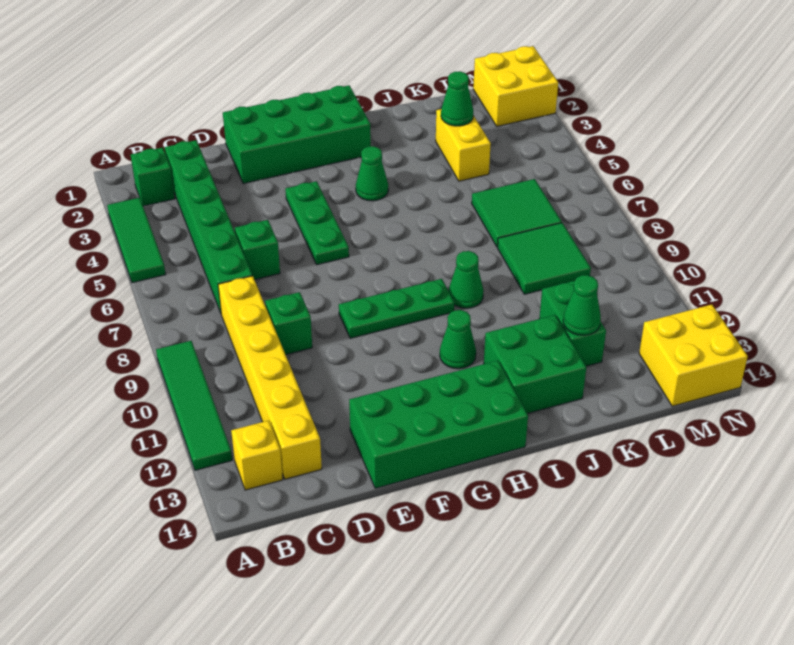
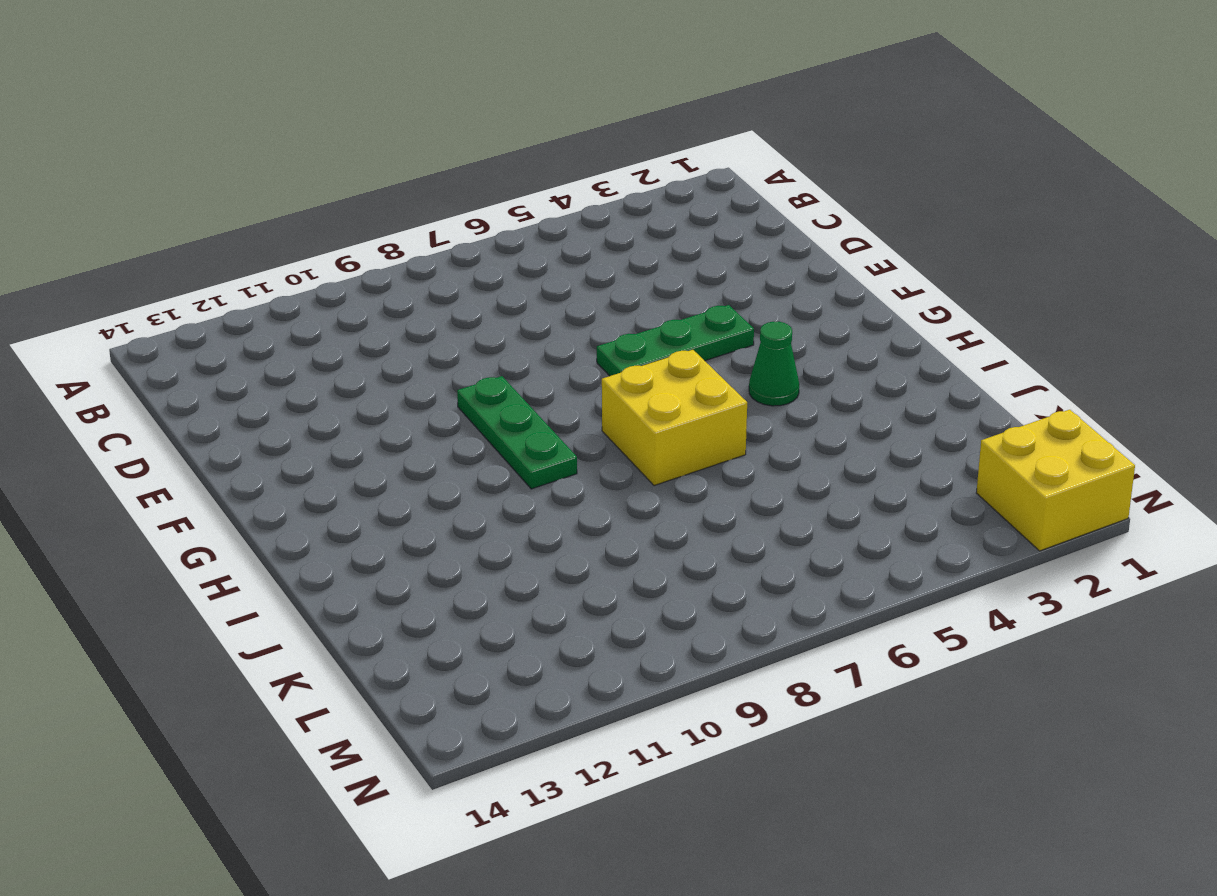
yellow brick H6:I7 level 1 -> yellow brick M13:N14 level 1
none -> green tile A3:A5 level 1
none -> green tile A9:A12 level 1
none -> green brick B2 level 1

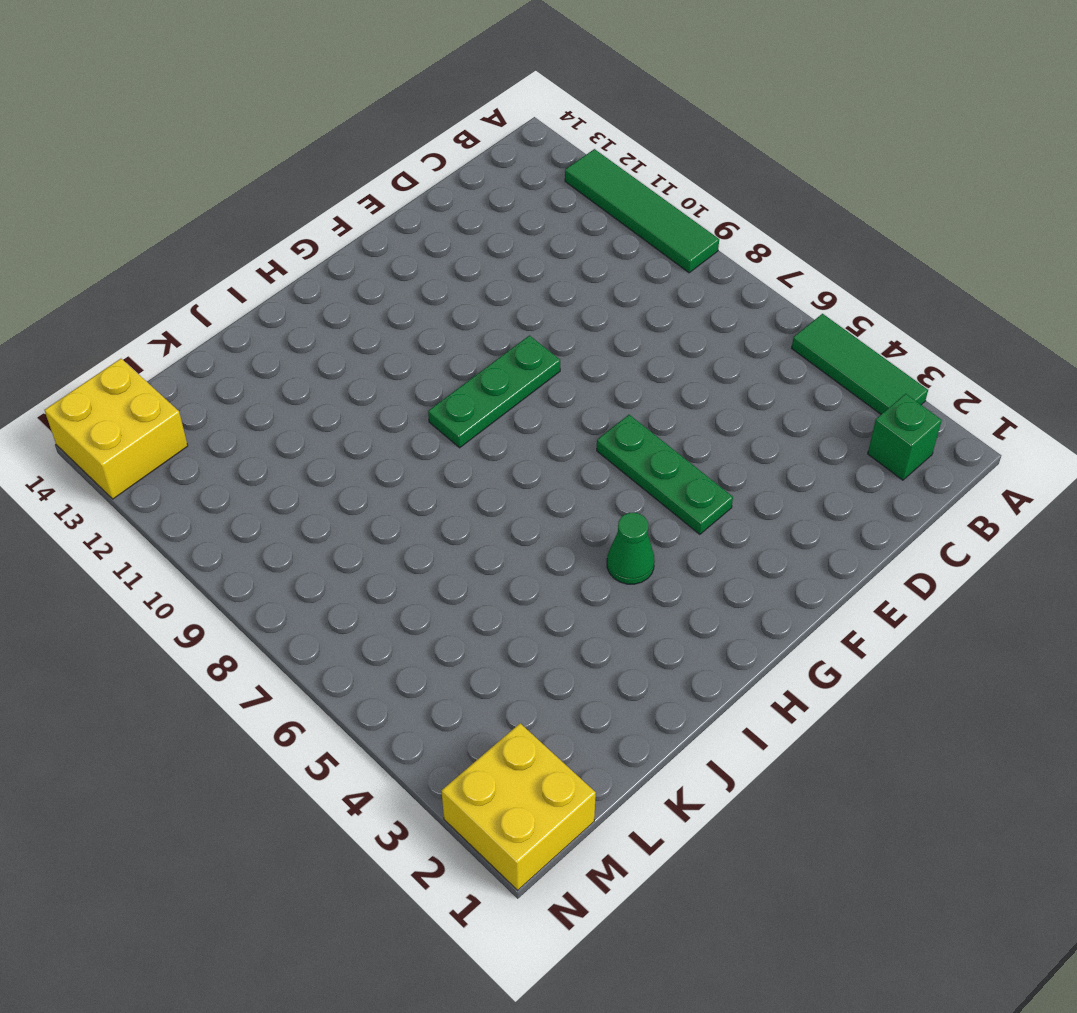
none -> yellow brick B13 level 1
none -> green brick C2:C7 level 1
none -> yellow brick C8:C13 level 1

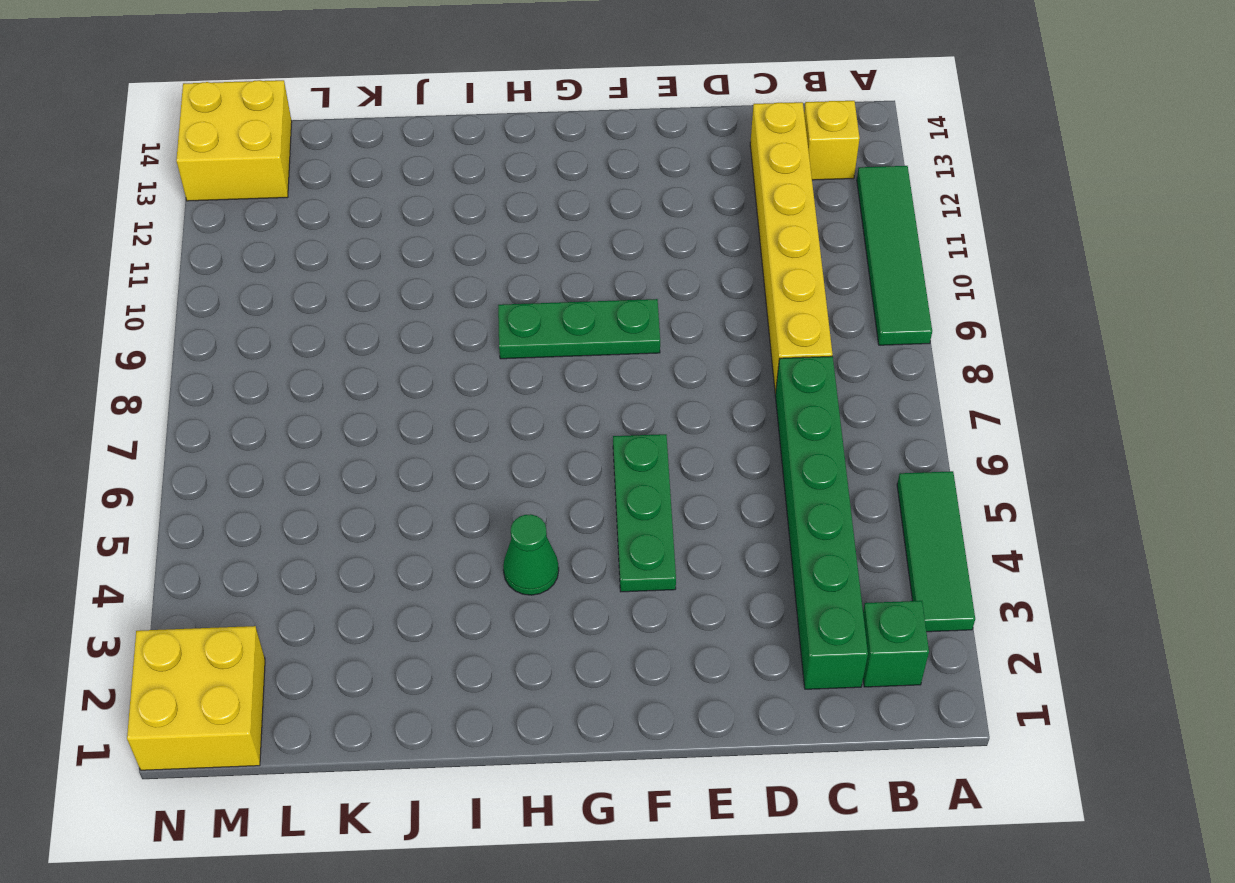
none -> green brick D6 level 1
none -> green brick D9 level 1
none -> green brick E1:H2 level 1

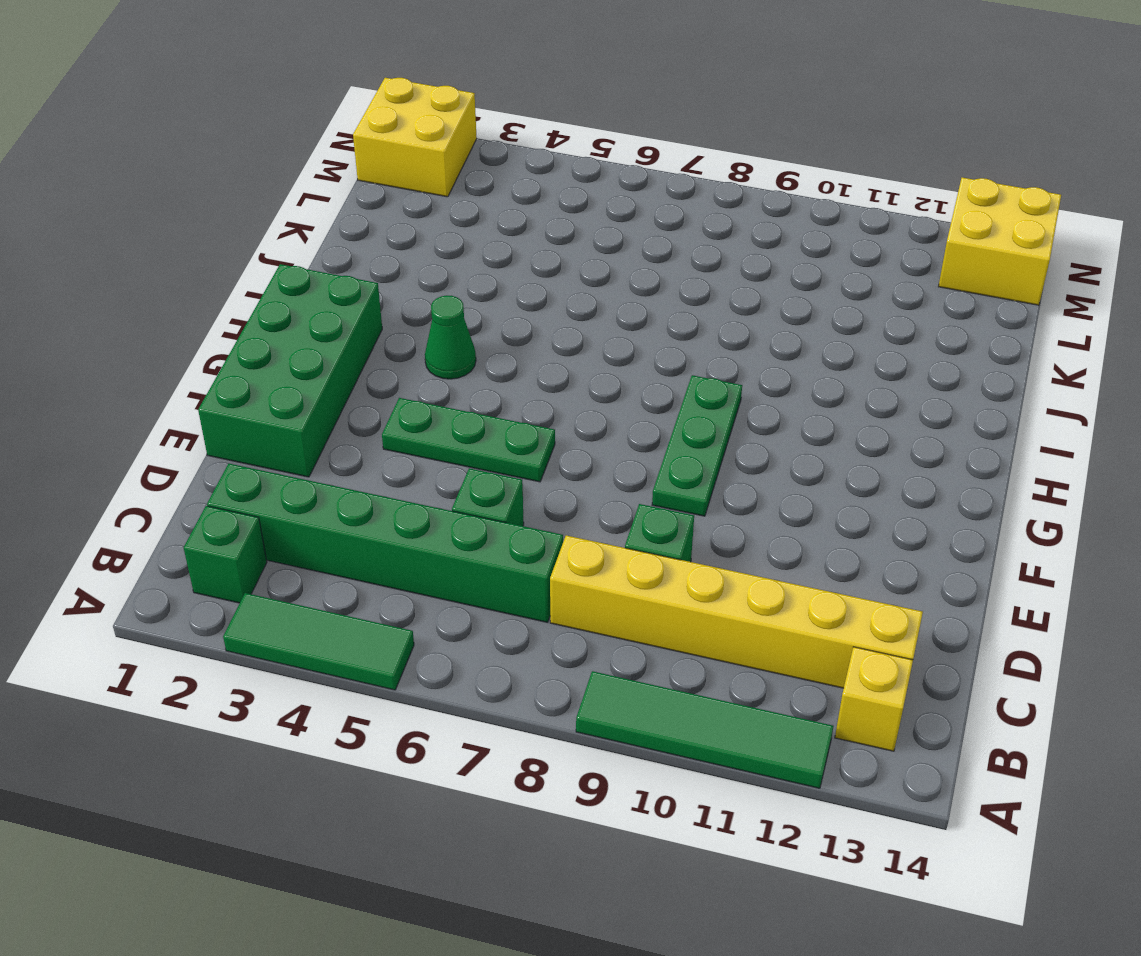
none -> green brick E13:H14 level 1
none -> green cone H11 level 1
none -> green cone I9 level 1

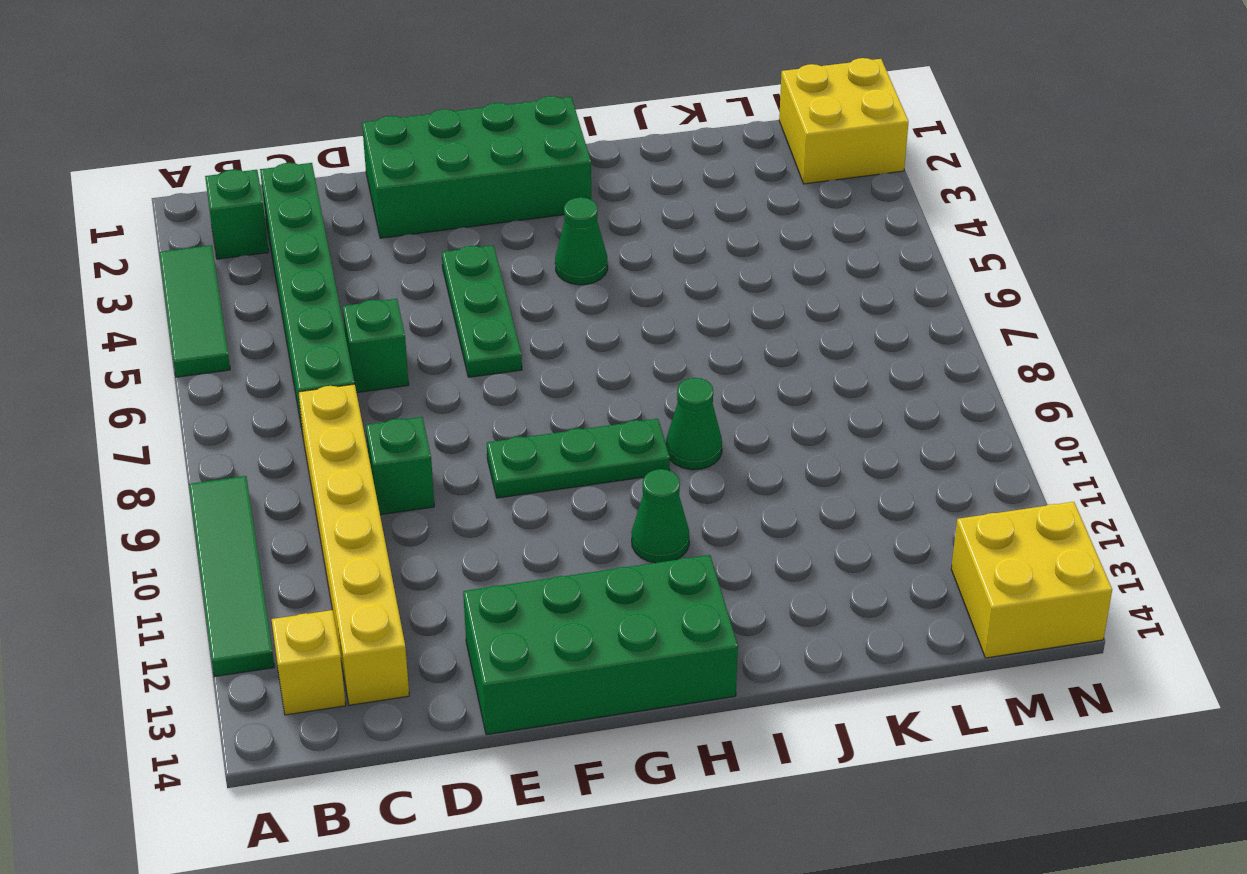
none -> green brick I12:J13 level 1
none -> yellow brick K3:K4 level 1
none -> green tile K6:L7 level 1

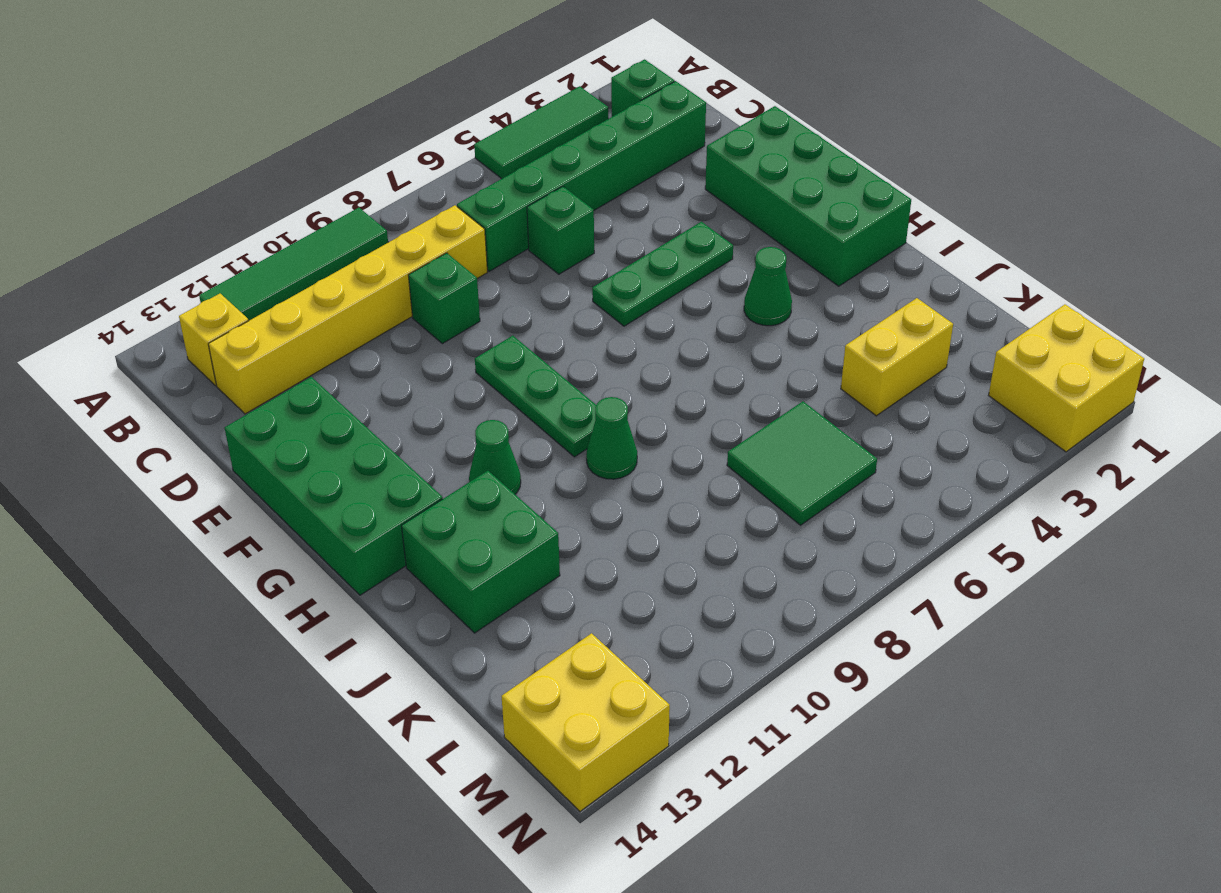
none -> green tile K8:L9 level 1
none -> green brick K11:K12 level 1
none -> green cone K3 level 2

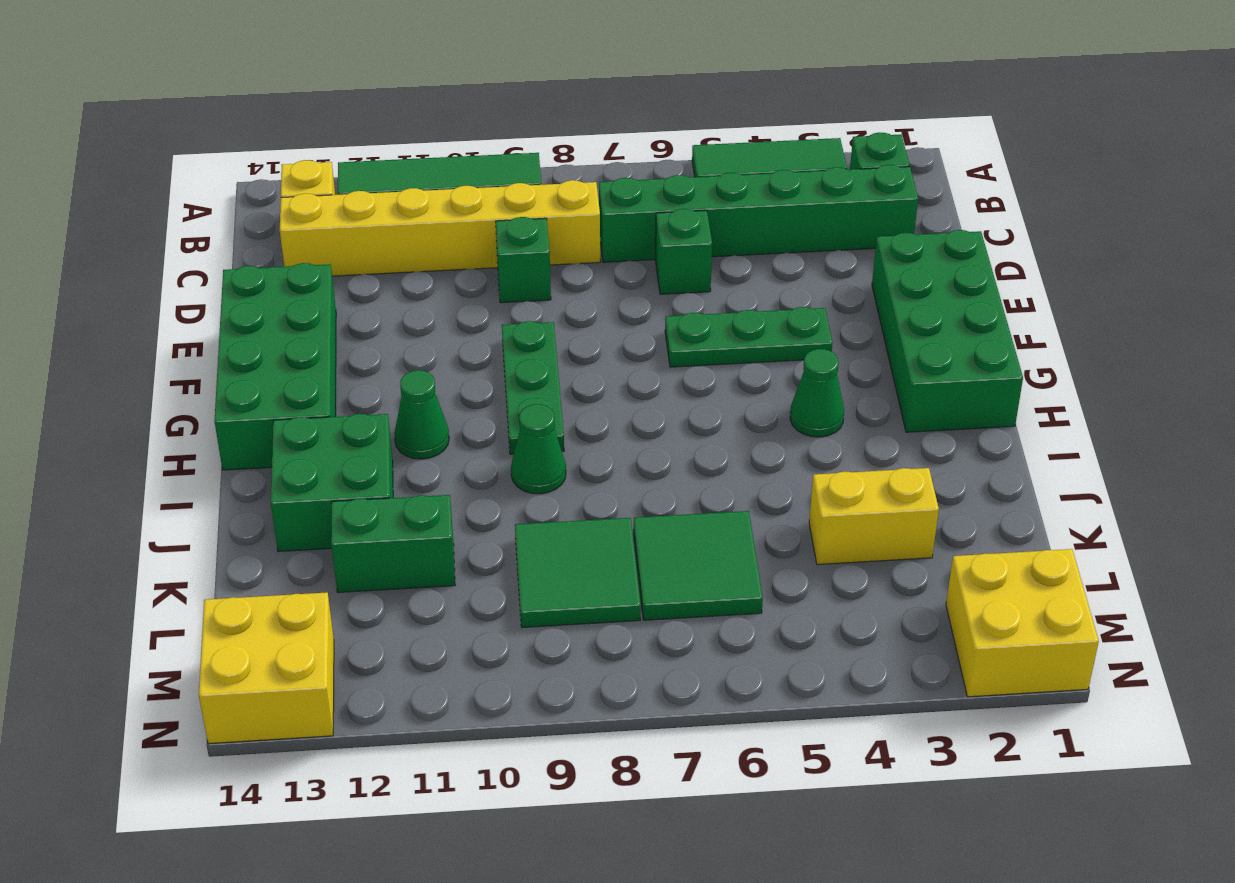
none -> green cone K3 level 2
none -> green cone K12 level 2

